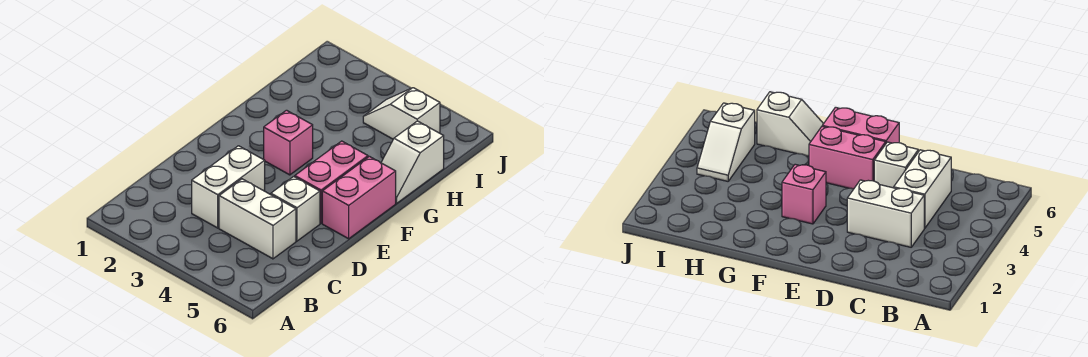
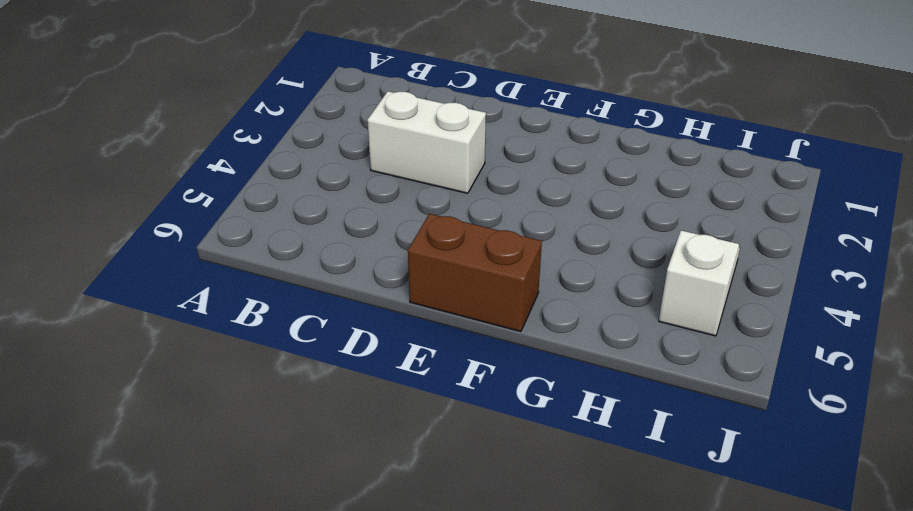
brown brick E6:F6 level 1 -> pink brick E6:F6 level 1
none -> white brick C4:C5 level 1
none -> white brick D5 level 1

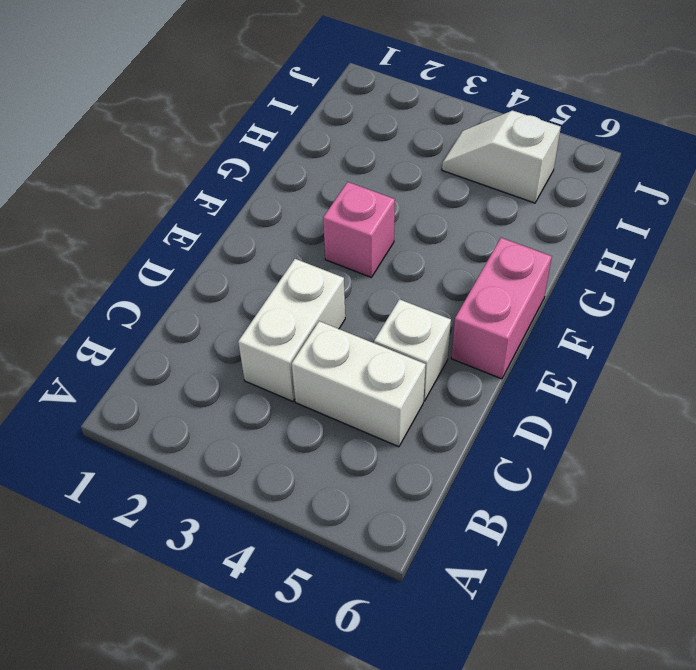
none -> pink brick E5:F5 level 1
none -> white slope G6:H6 level 1 top H

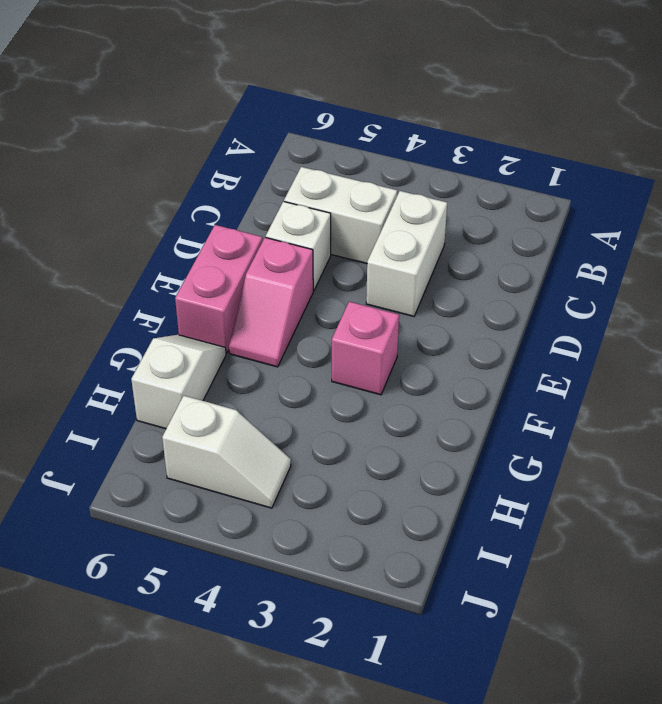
pink slope E5:F5 level 1 top E -> pink brick E5:F5 level 1

